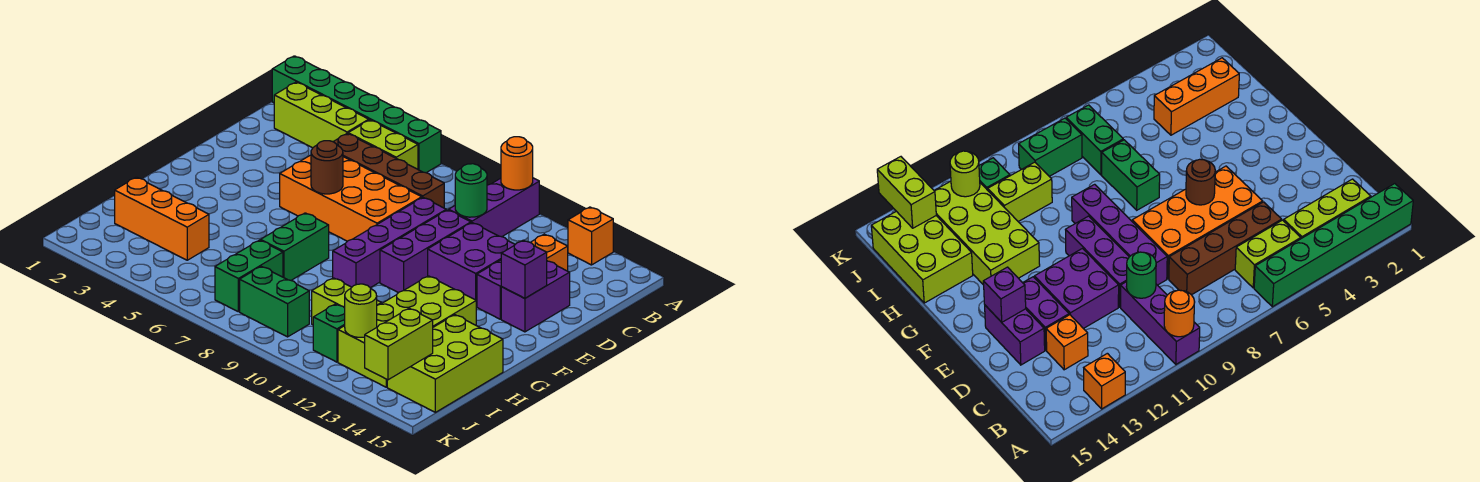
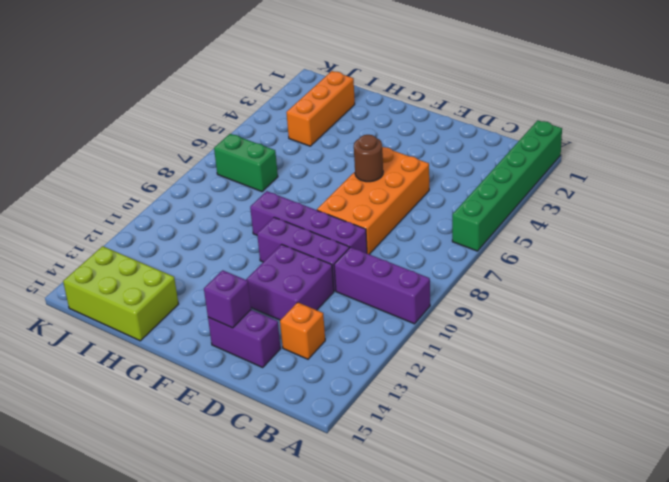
none -> orange brick A13 level 1
none -> lime brick B2:B4 level 1
none -> lime brick B5:B6 level 1

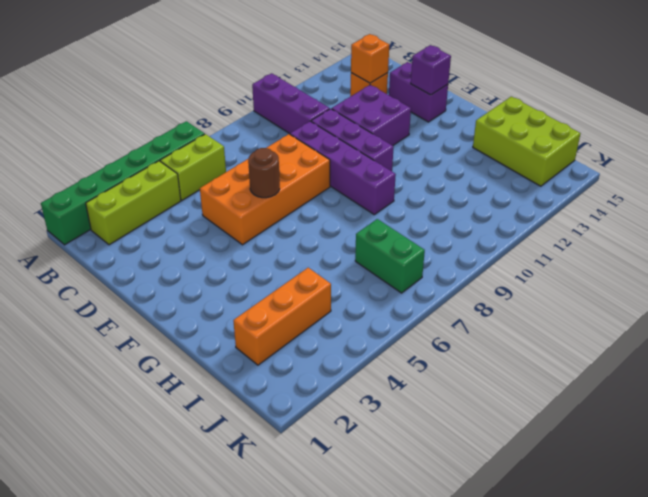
orange brick C13 level 2 -> orange brick A13 level 1
none -> brown brick C5:C8 level 1
none -> purple brick D13:E13 level 1
none -> green brick G7:H7 level 1

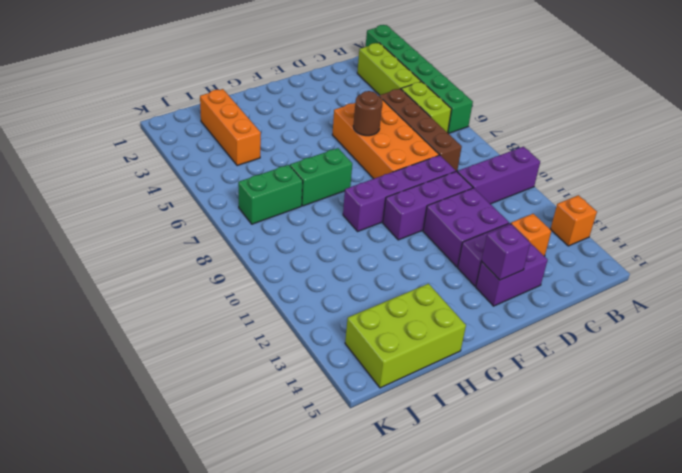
none -> lime brick G12:J13 level 1
none -> lime brick I10:I11 level 1
none -> green brick J8:J9 level 1

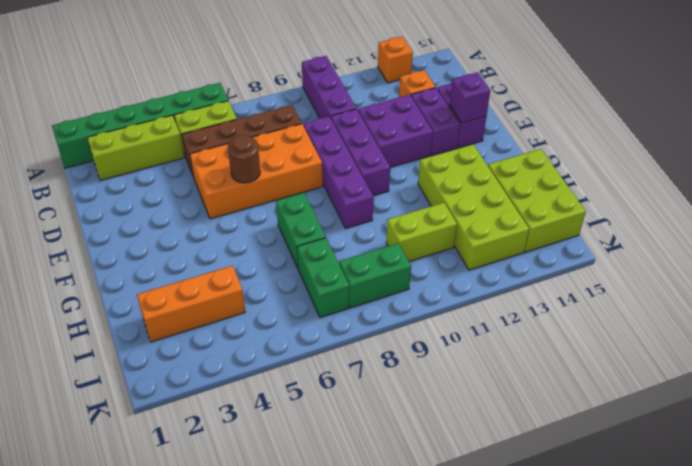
none -> green brick J11 level 1
none -> orange round brick A10 level 2
none -> green round brick C10 level 2

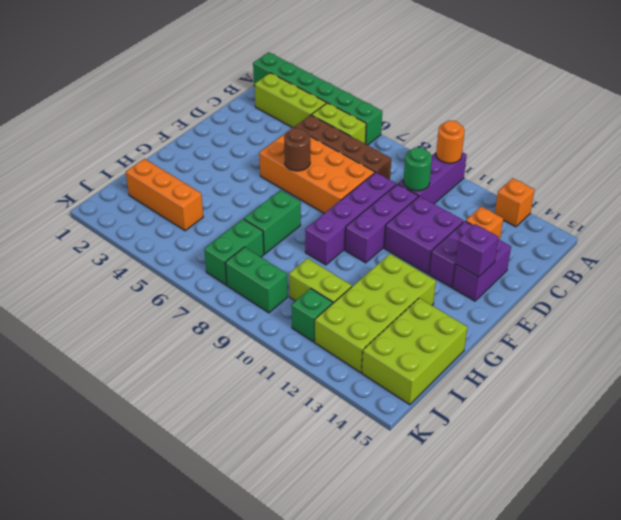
none -> lime round brick J12 level 2
none -> lime brick J14:K14 level 2

